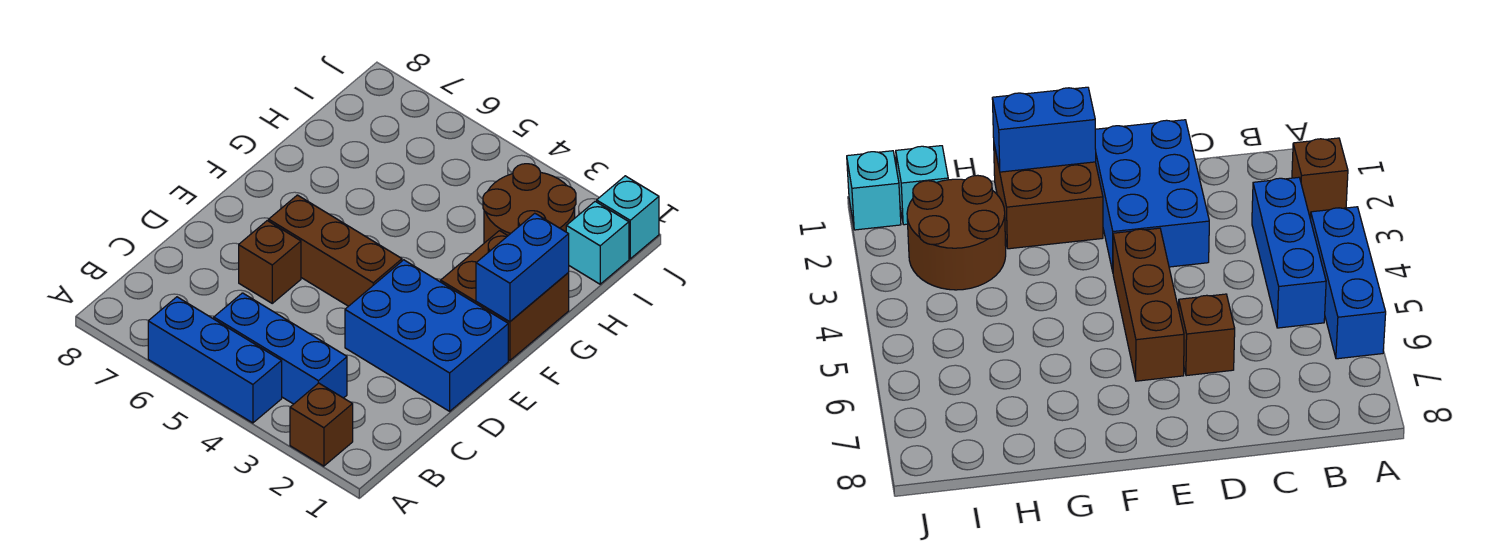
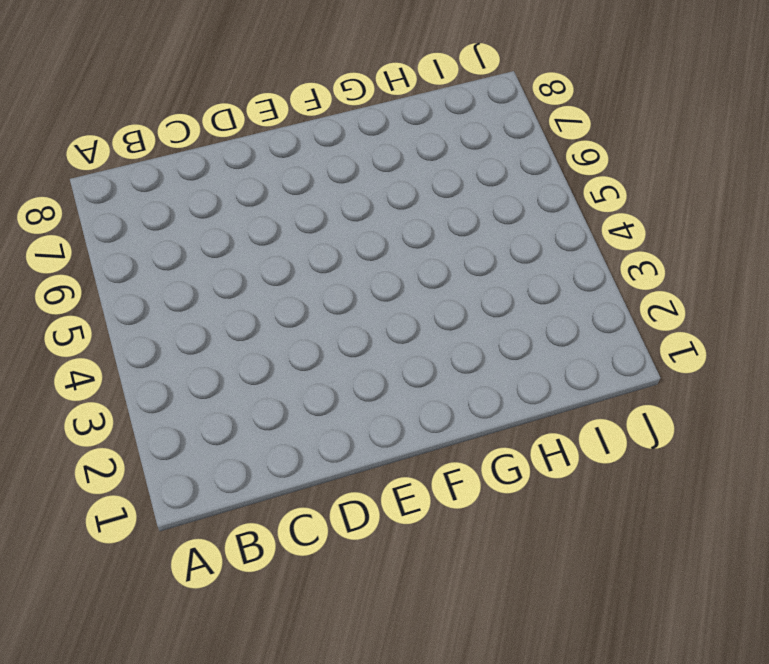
none -> brown brick A2 level 1
none -> blue brick A4:A6 level 1

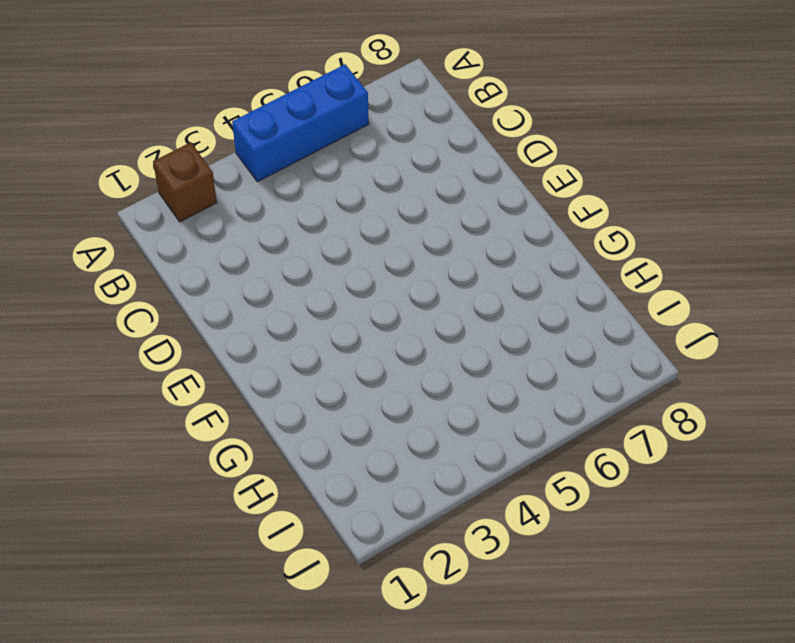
none -> blue brick B3:B5 level 1
none -> blue brick D1:E3 level 1

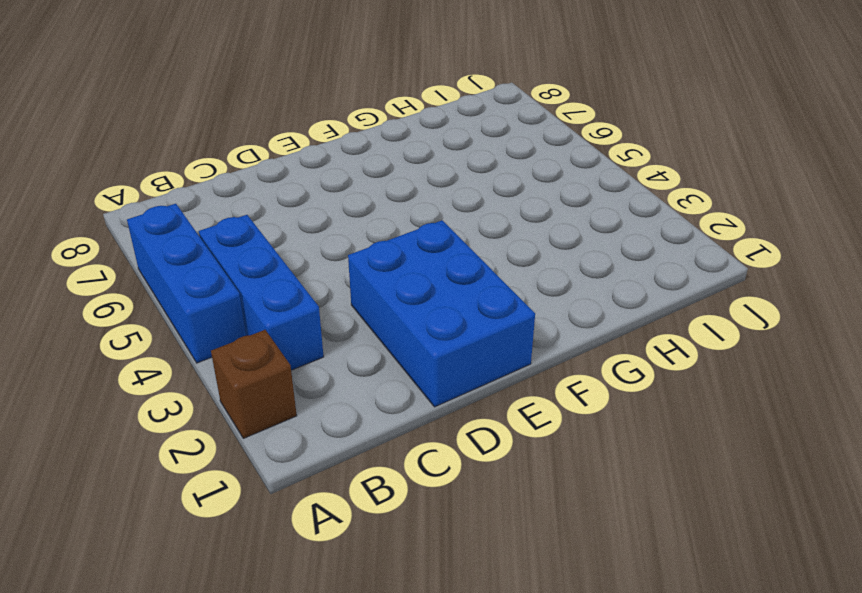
none -> brown brick D6 level 1
none -> brown brick E4:E6 level 1

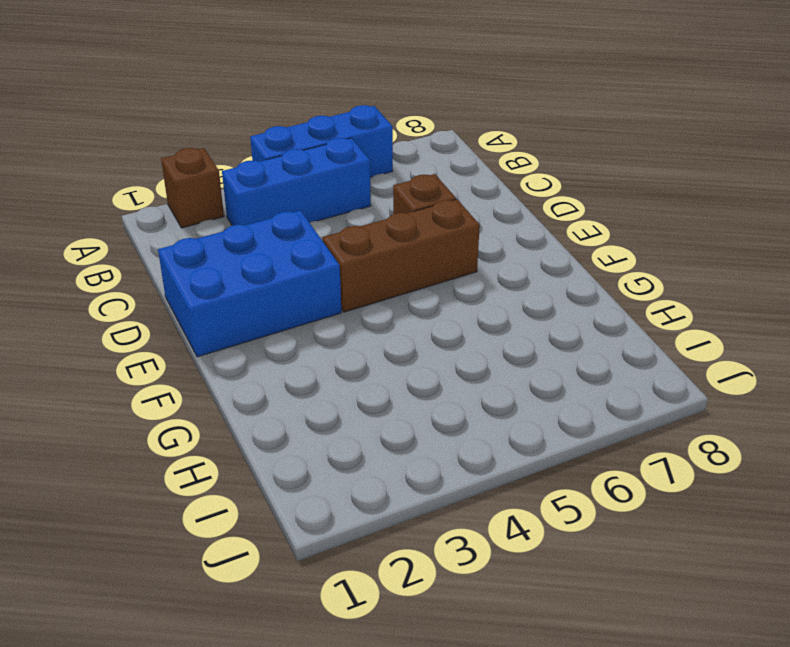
none -> brown brick F1:G2 level 1
none -> brown round brick H2:I3 level 1

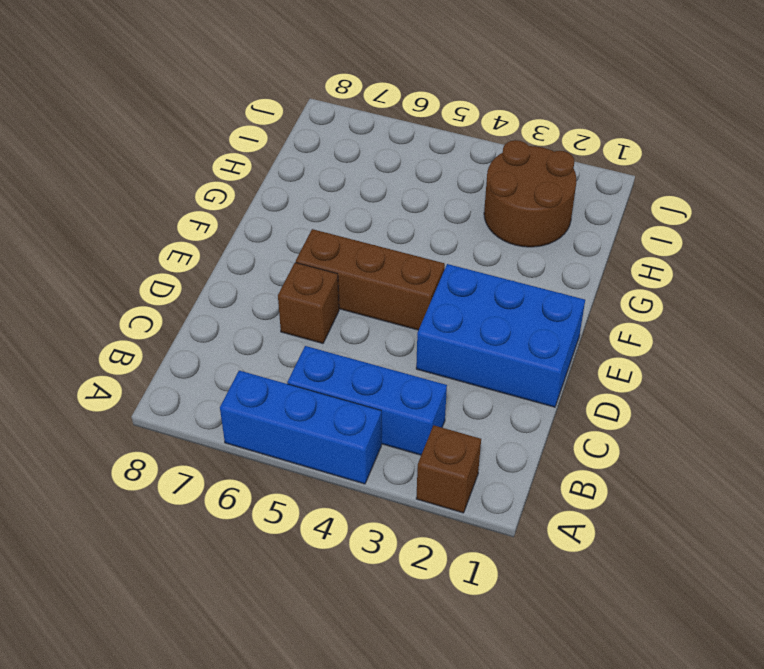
none -> brown brick F1:G2 level 1
none -> cyan brick I1 level 1

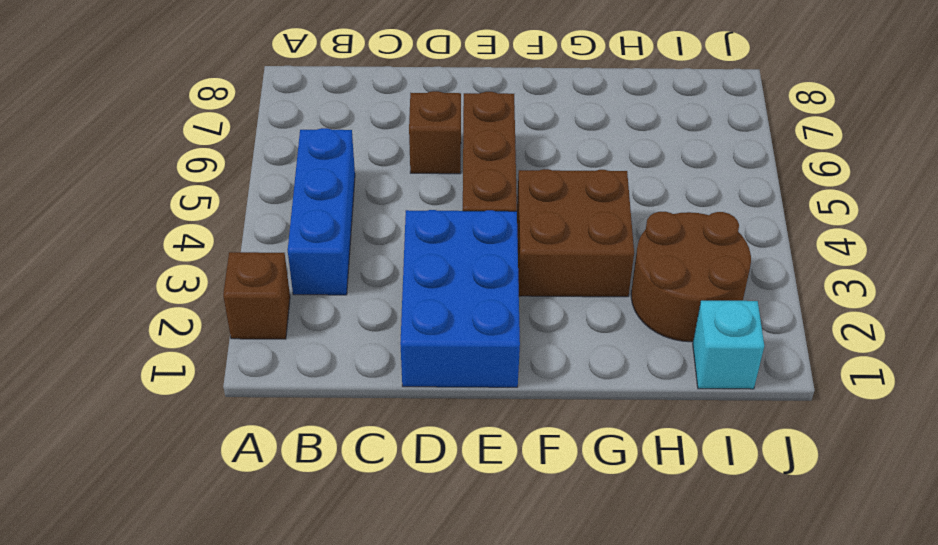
brown brick F3:G4 level 1 -> brown brick F1:G2 level 1
none -> blue brick A4:A6 level 1
none -> cyan brick J1 level 1

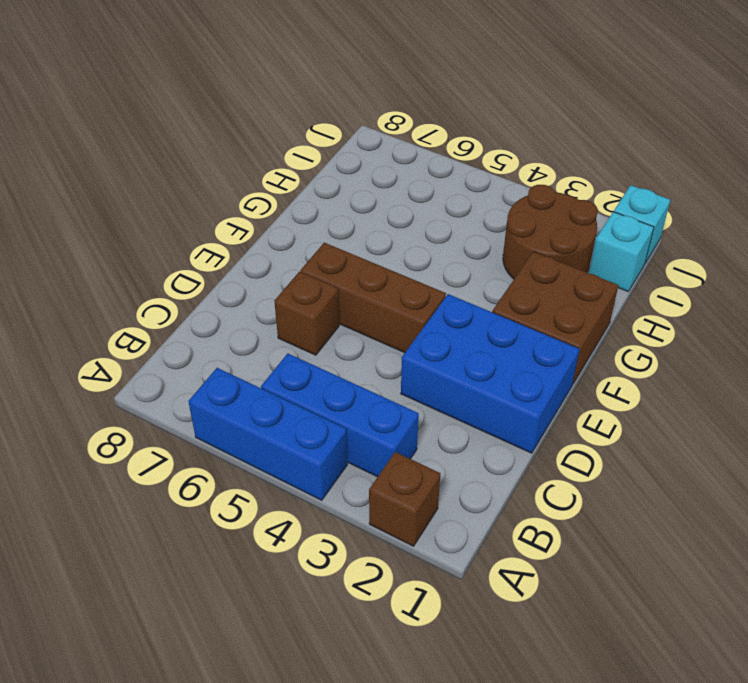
none -> blue brick F1:G1 level 2

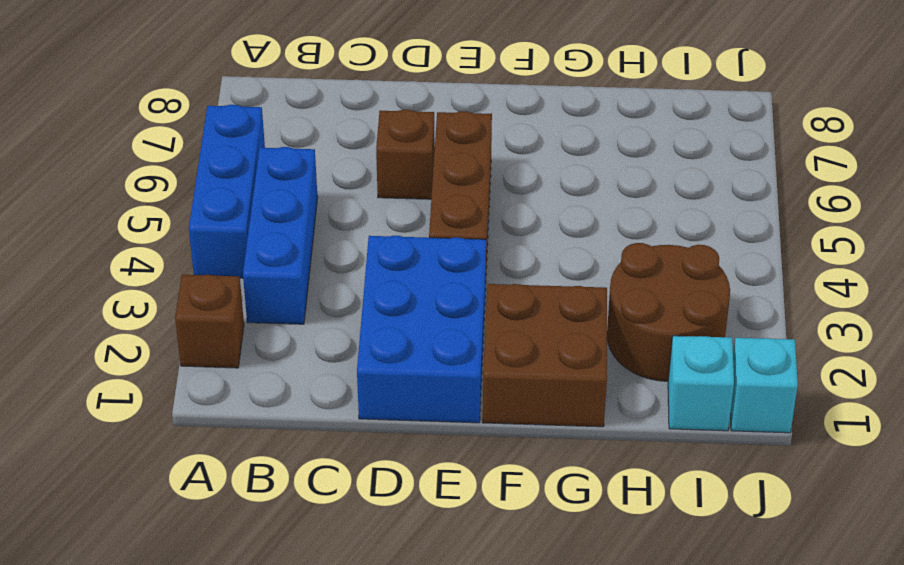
none -> blue brick F1:G1 level 2

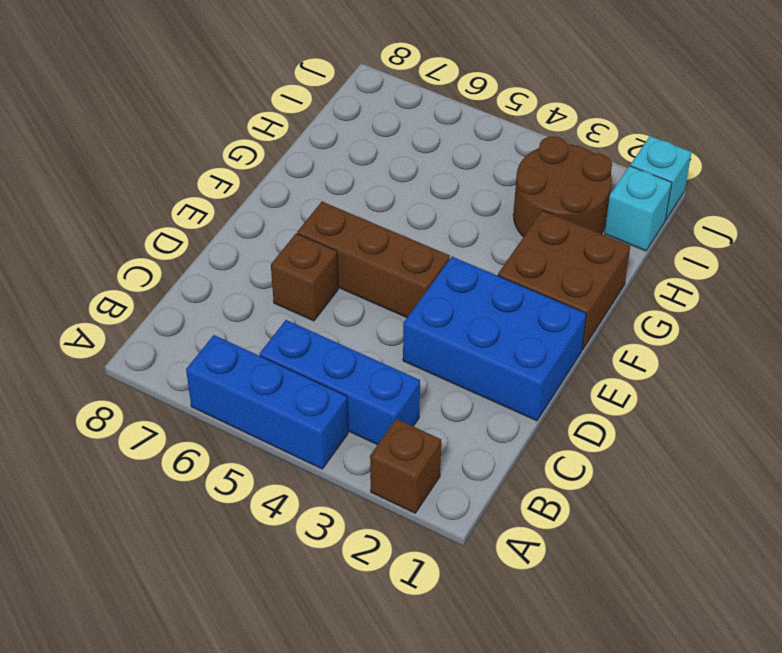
none -> blue brick F1:G1 level 2

